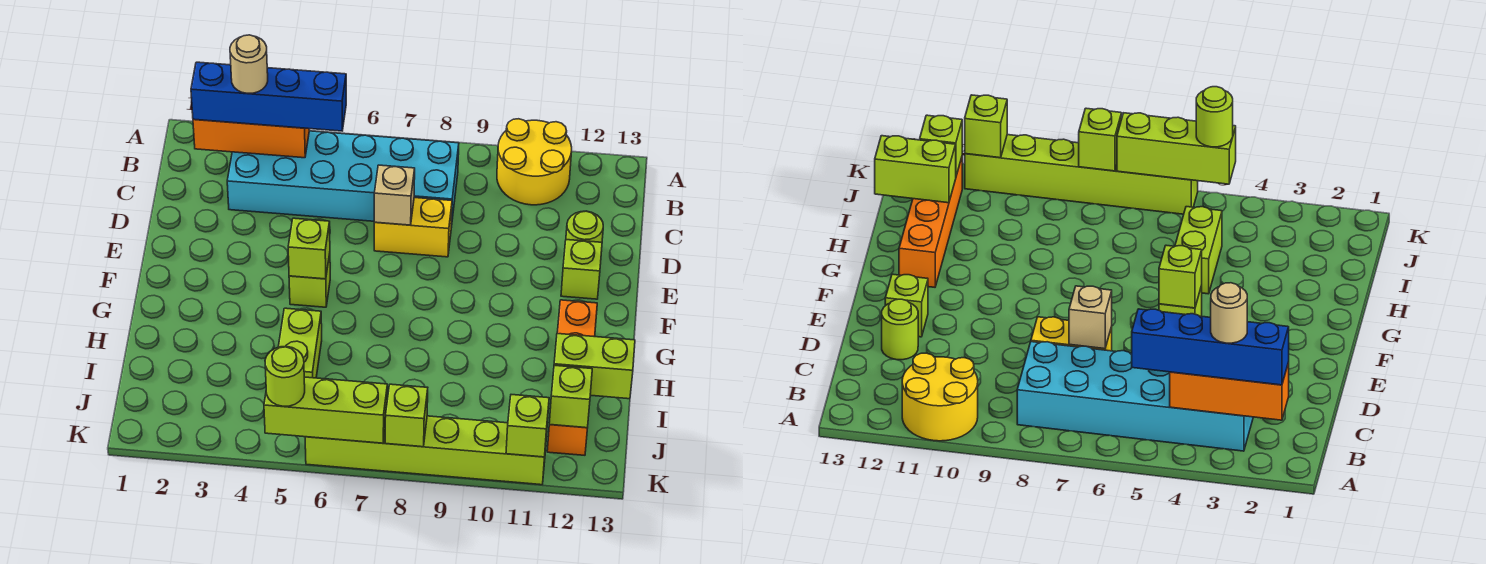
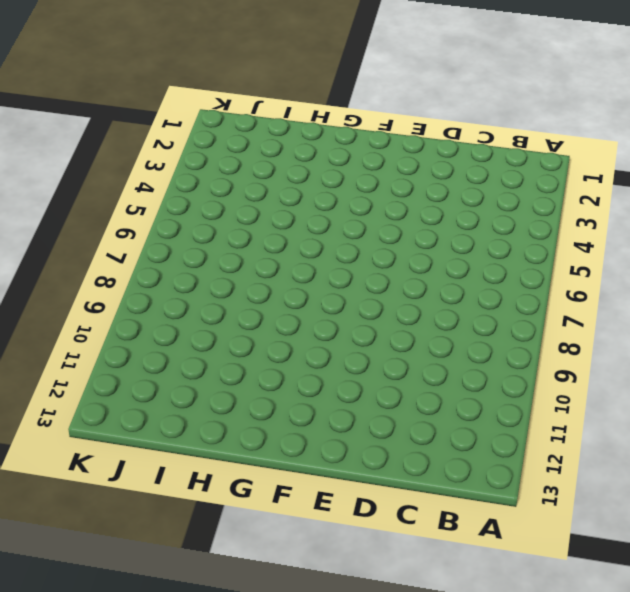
none -> yellow round brick A10:B11 level 1
none -> cyan brick B3:C8 level 1
none -> yellow brick D7:D8 level 1

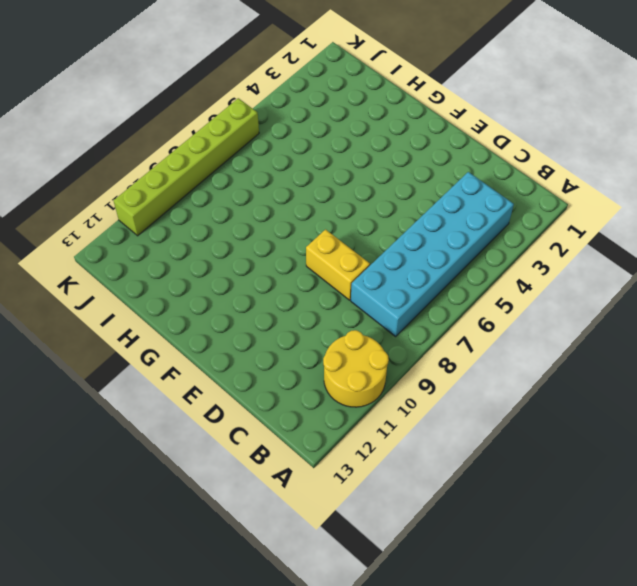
yellow brick D8:E8 level 1 -> yellow brick D7:D8 level 1
none -> lime round brick D12 level 1
none -> lime brick E12 level 1
none -> lime brick F5 level 1

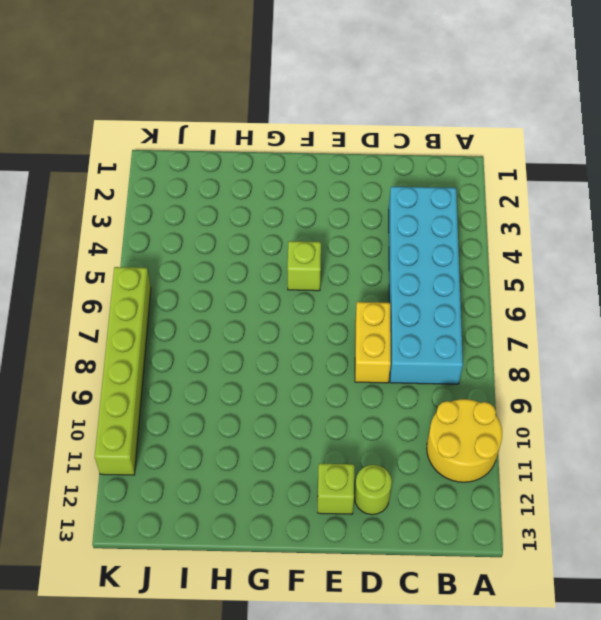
none -> orange brick G12:J12 level 1
none -> lime brick H5:I5 level 1
none -> orange brick B2:B4 level 2

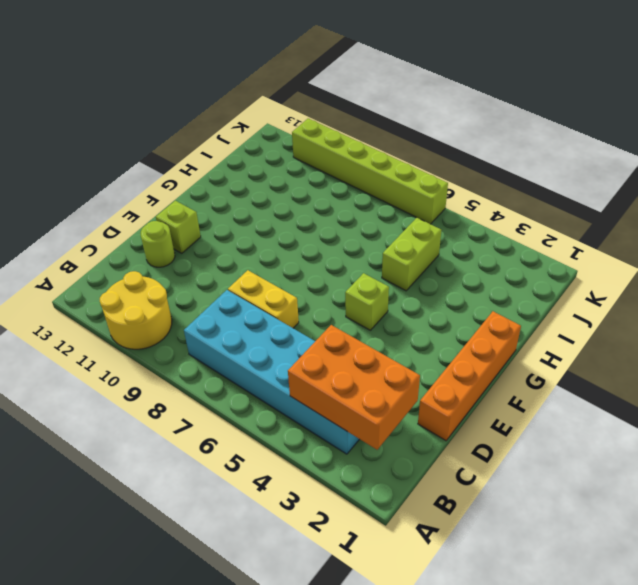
orange brick B2:C4 level 2 -> orange brick B2:B4 level 2
orange brick D1:G1 level 1 -> orange brick G12:J12 level 1
none -> tan brick D7 level 2
none -> lime brick F5 level 2
none -> lime brick I12:I13 level 2

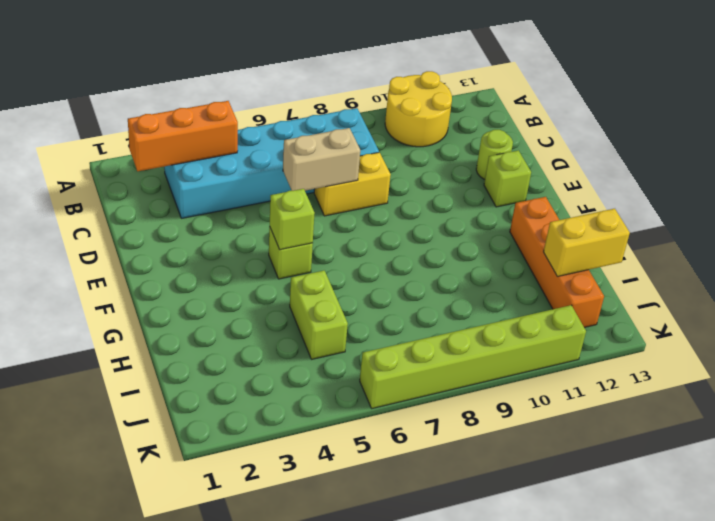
tan brick D6:D7 level 2 -> tan brick D7 level 2
yellow brick I12:I13 level 2 -> lime brick I12:I13 level 2
none -> lime brick J12 level 2
none -> lime brick K5:K7 level 2
none -> lime brick K8 level 2

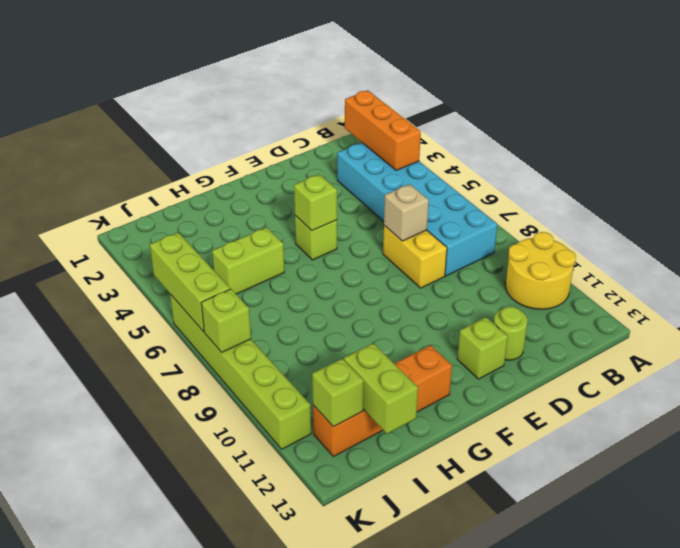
none -> lime brick K11 level 2
none -> blue brick B2:B5 level 3
none -> lime round brick K5 level 3

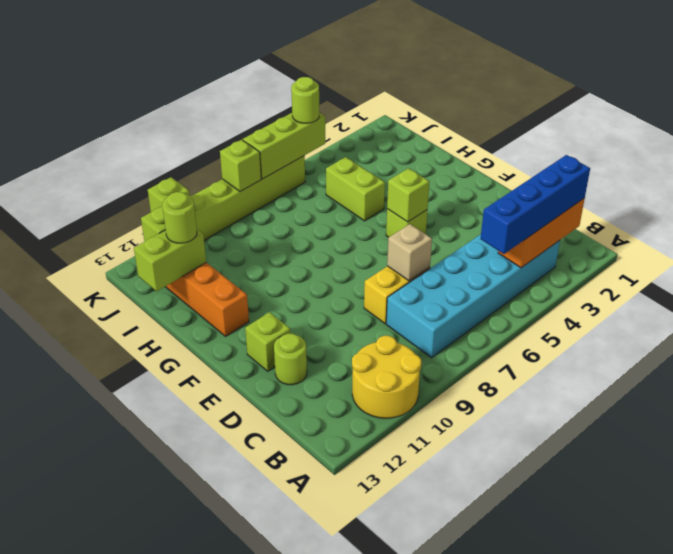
lime round brick I12 level 3 -> none
none -> tan round brick B3 level 4

